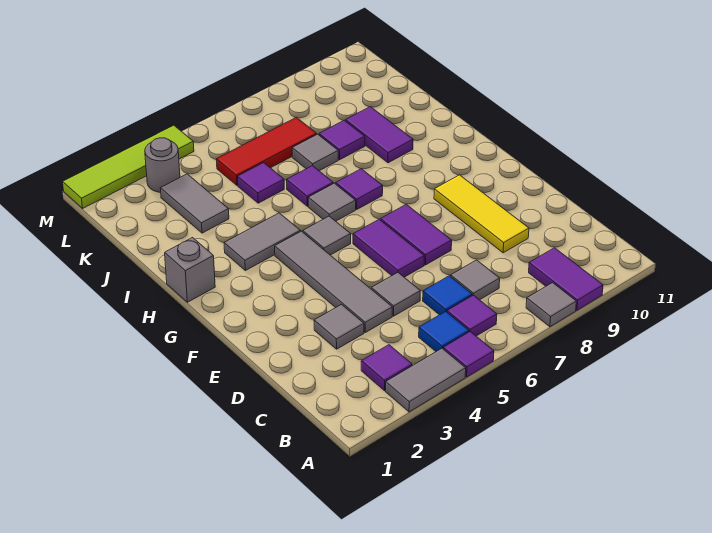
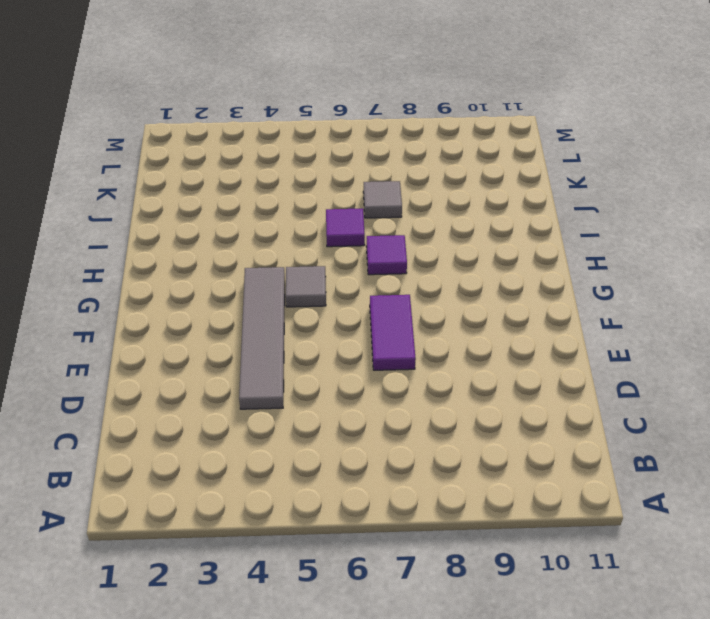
none -> grey tile A3:A4 level 1
none -> purple tile A5 level 1
none -> grey tile A8 level 1

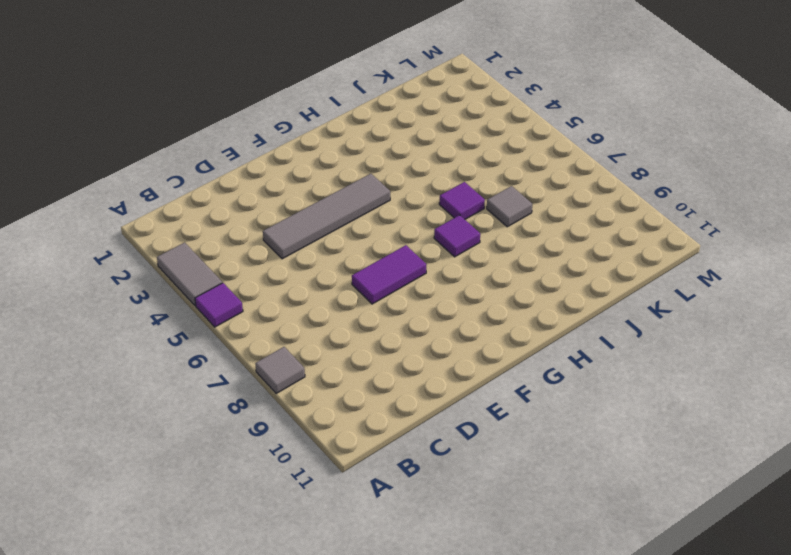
none -> purple tile A9:B9 level 1
none -> purple tile B3 level 1
none -> blue tile B5 level 1

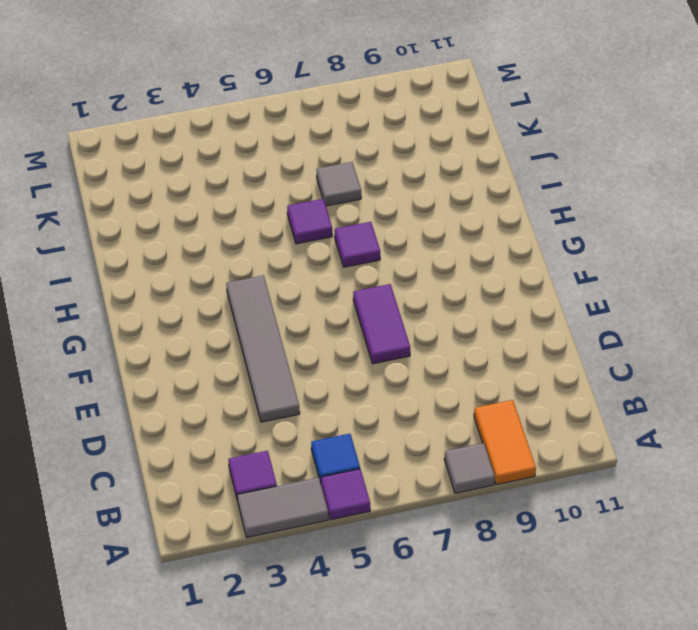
orange tile A9:B9 level 1 -> purple tile A9:B9 level 1
none -> purple tile B6 level 1
none -> blue tile C6 level 1
none -> grey tile C7 level 1

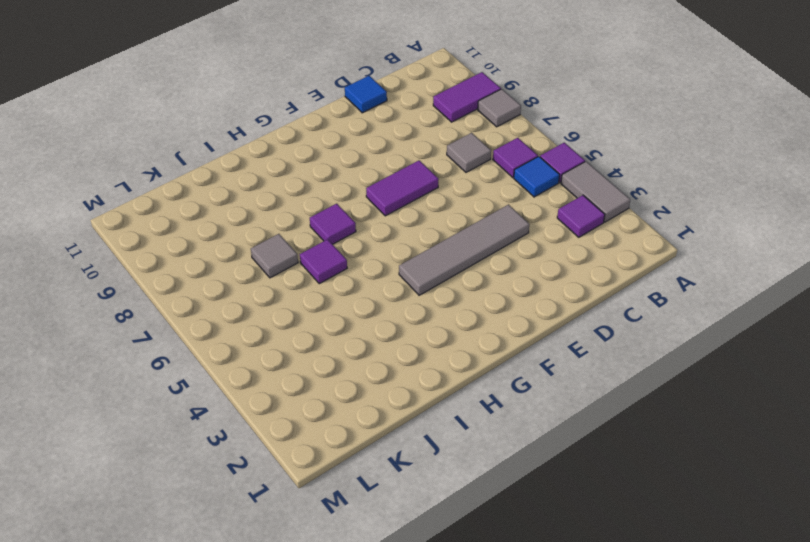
blue tile D11 level 1 -> blue tile C6 level 1
none -> grey tile D3 level 1
none -> grey tile D5 level 1
none -> yellow tile D9:F9 level 1

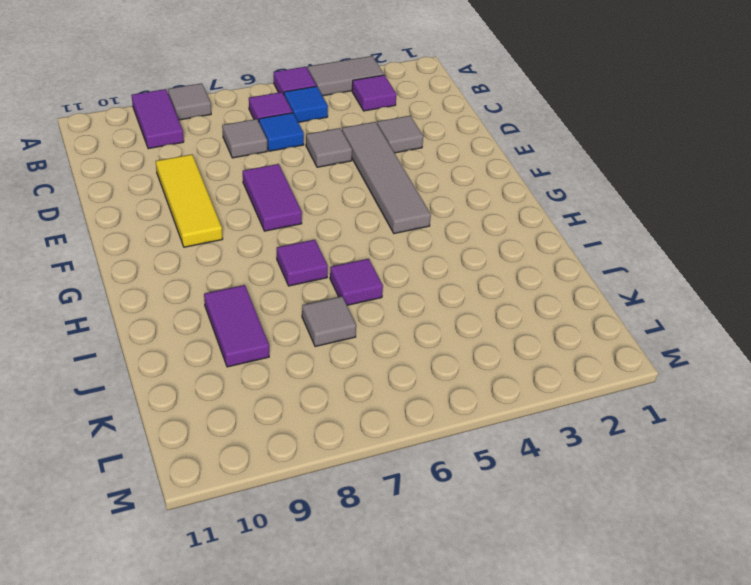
none -> purple tile E6:F6 level 1
none -> grey tile G5 level 1
none -> grey brick H1 level 1

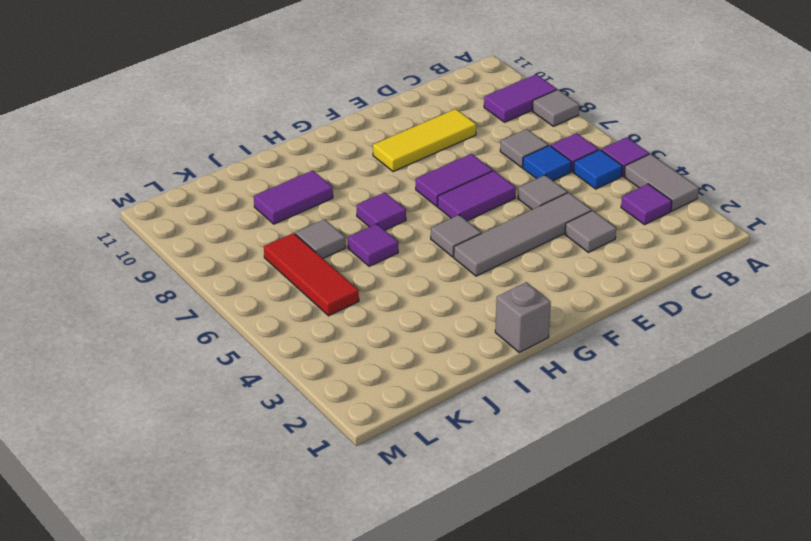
none -> grey tile H3:H4 level 1
none -> grey tile H6 level 1
none -> grey tile J3:K3 level 1

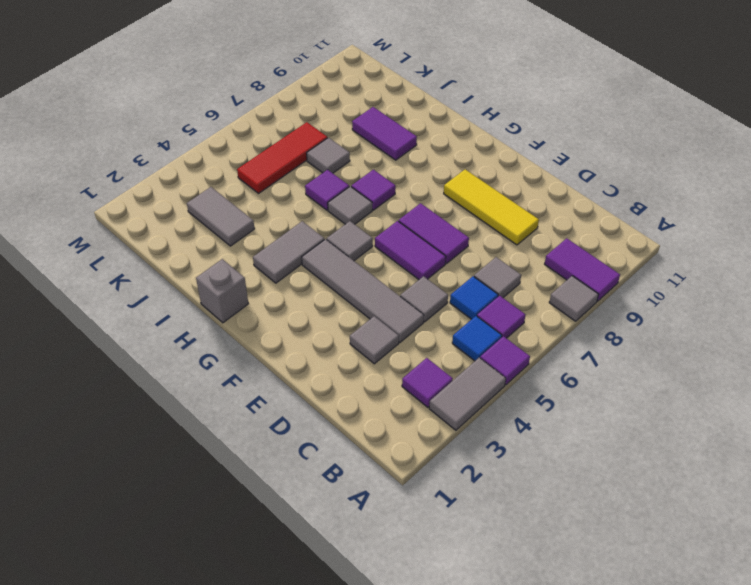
none -> purple tile J5 level 1
none -> purple tile J8 level 1
none -> grey round brick L3 level 1

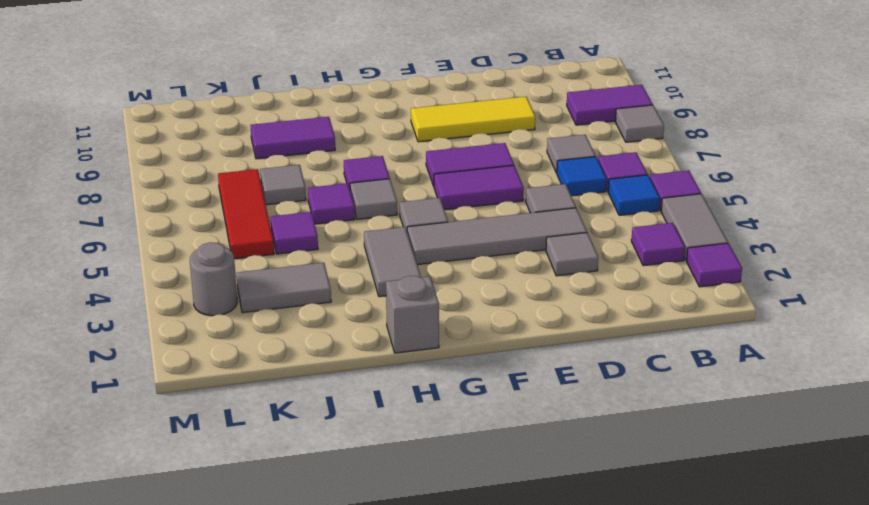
purple tile A2 level 1 -> purple tile J8 level 1
none -> lime tile M1:M4 level 1

